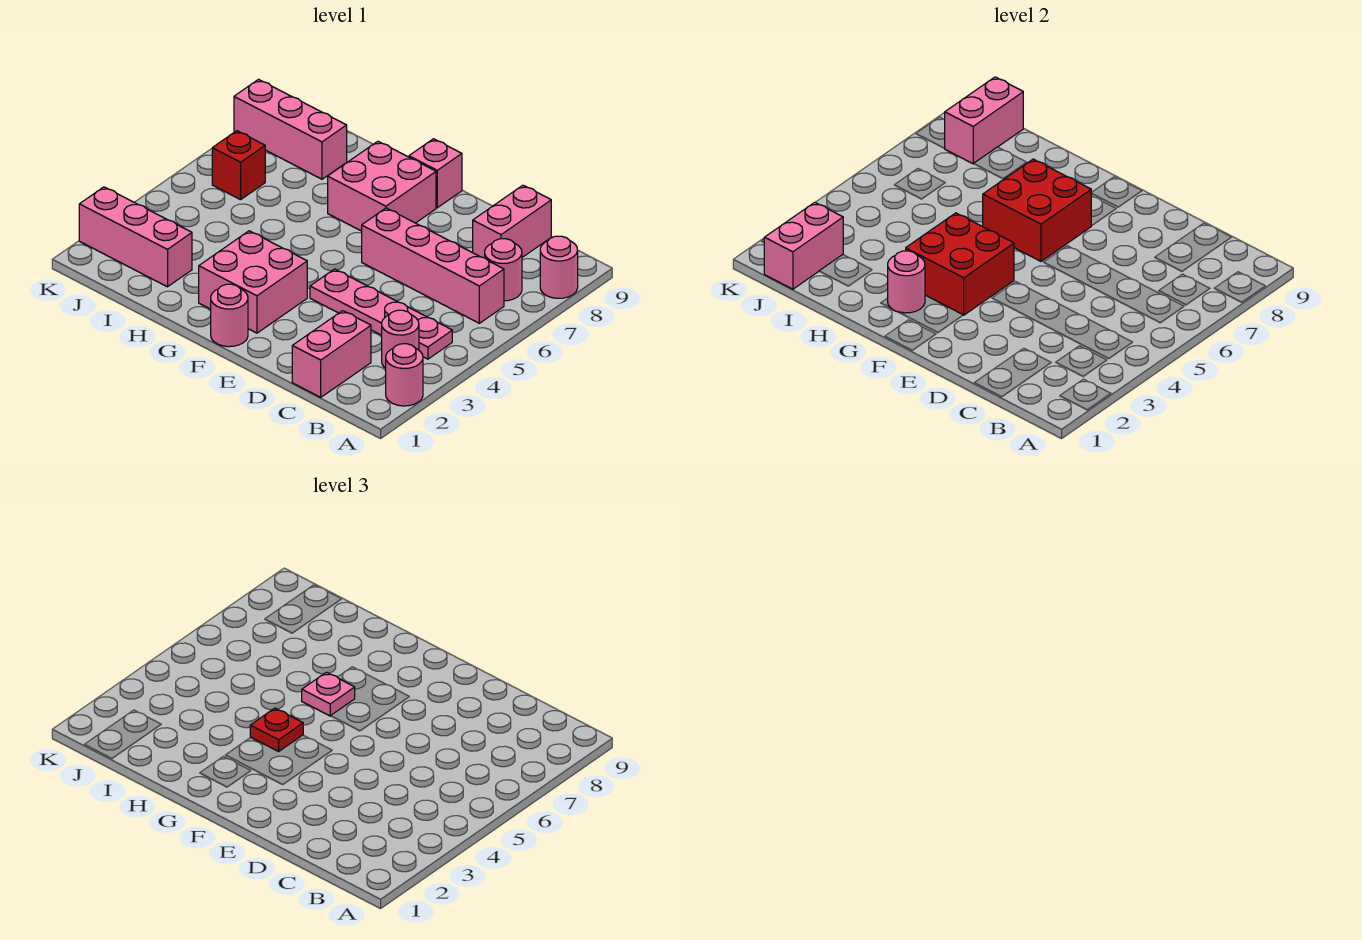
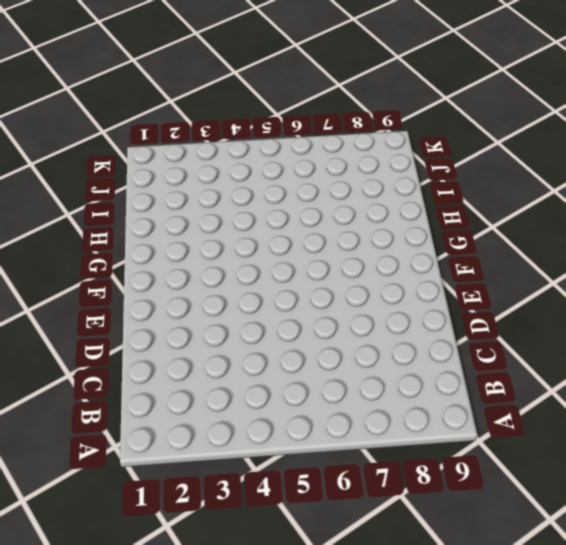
none -> pink round brick A2 level 1
none -> pink round brick A8 level 1
none -> pink round brick B3 level 1

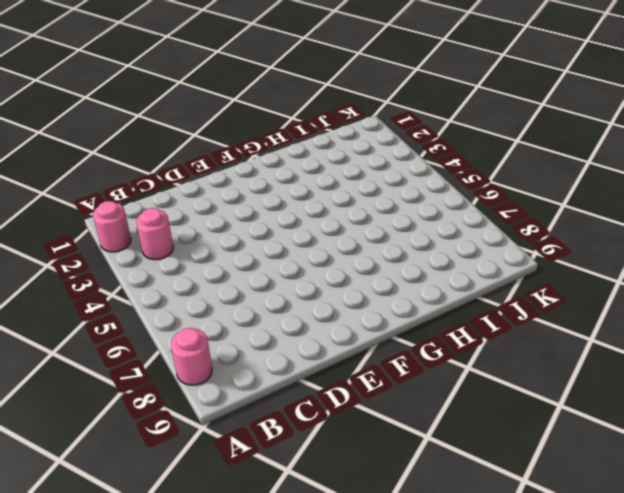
none -> pink plate B4:E4 level 1
none -> pink brick B6:E6 level 1
none -> pink round brick B7 level 1

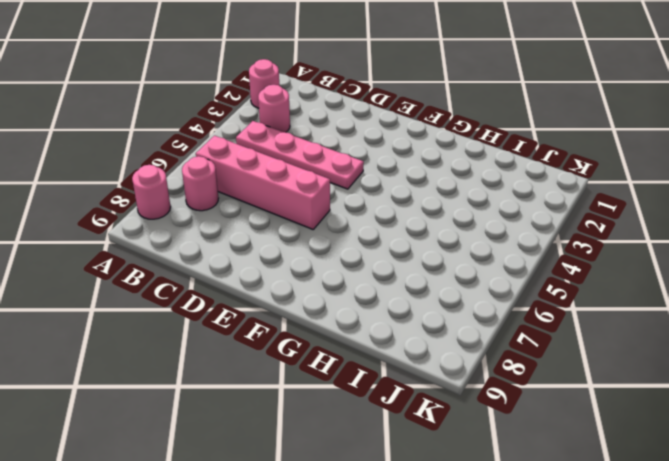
none -> pink brick C1:C2 level 1
none -> pink brick C8:C9 level 1
none -> pink round brick F1 level 1

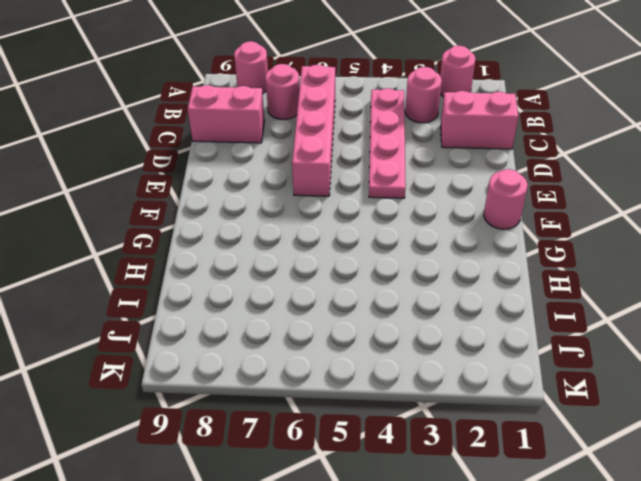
none -> pink brick F2:G3 level 1
none -> pink brick F7:G8 level 1
none -> pink brick F9 level 1

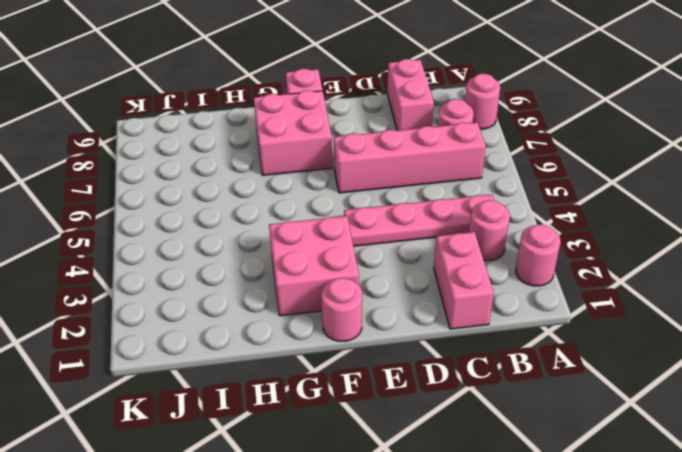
none -> pink brick I2:K2 level 1
none -> pink brick I8:K8 level 1
none -> red brick J6 level 1

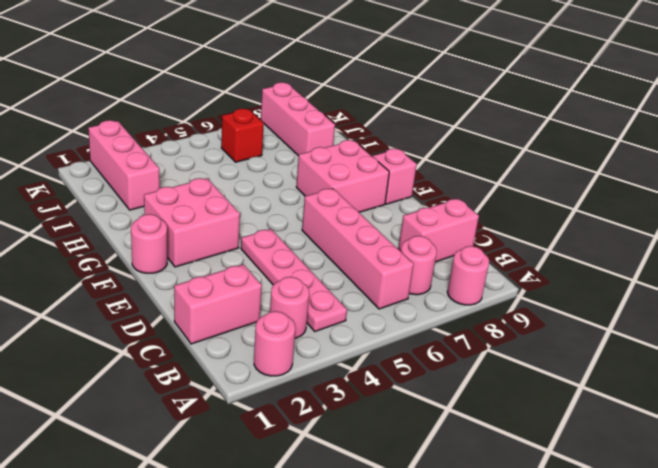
none -> red brick F3:G4 level 2
none -> red brick F6:G7 level 2
none -> pink round brick G2 level 2

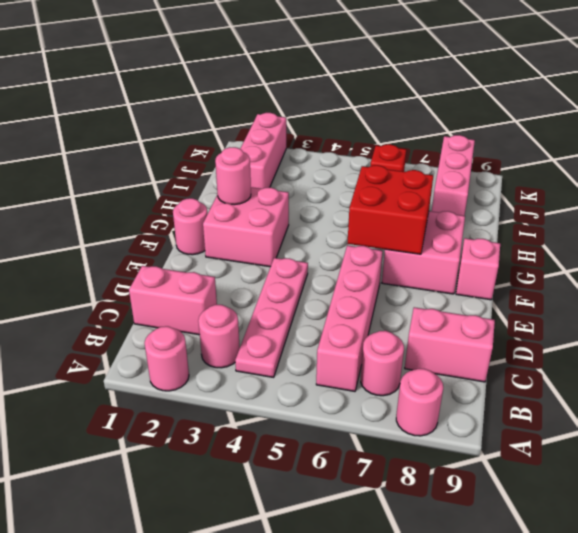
none -> red brick F3:G4 level 2
none -> pink brick J1:J2 level 2
none -> pink brick J8:J9 level 2

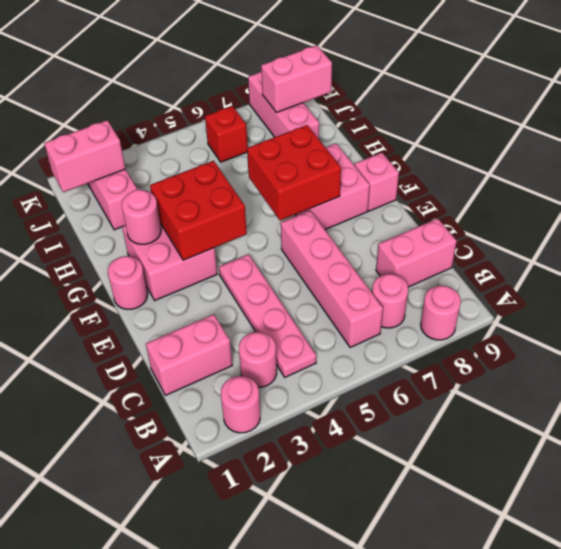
none -> red plate G4 level 3
none -> pink plate G6 level 3

